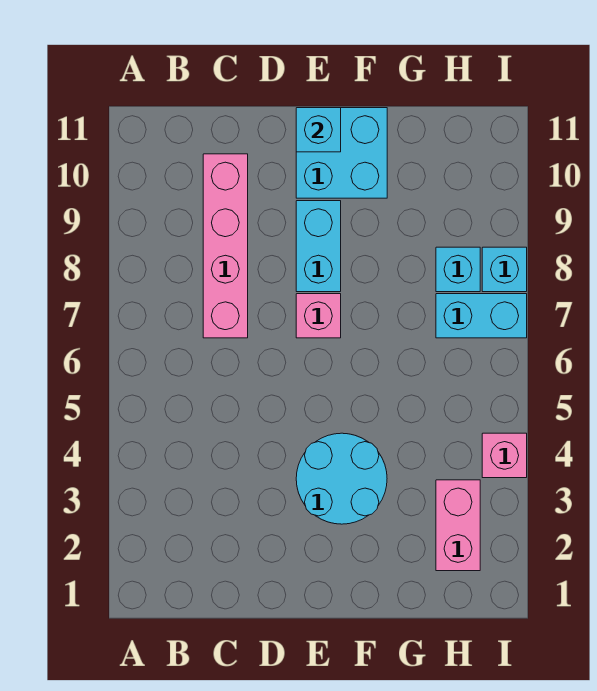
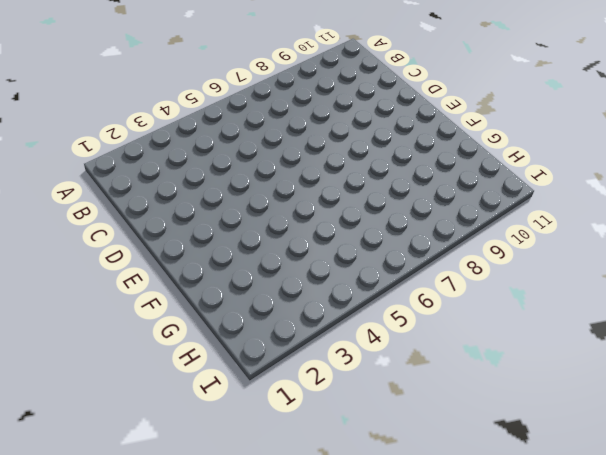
none -> pink brick C7:C10 level 1
none -> cyan round brick E3:F4 level 1

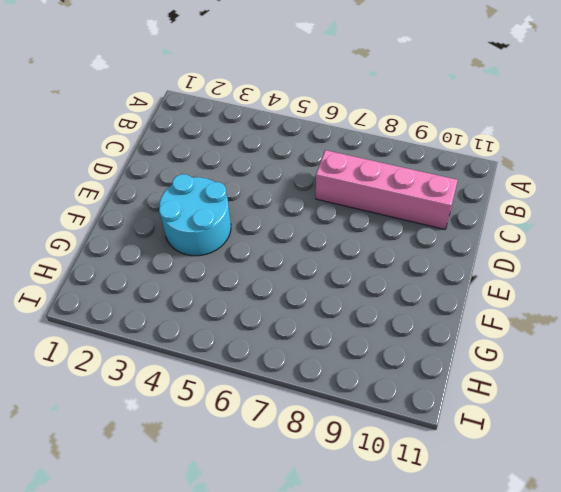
none -> pink brick E7 level 1
none -> cyan brick E8:E9 level 1

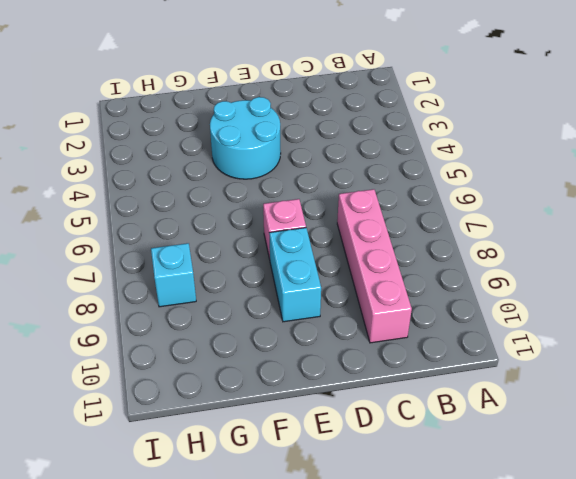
none -> cyan brick E10:F11 level 1
none -> pink brick H2:H3 level 1

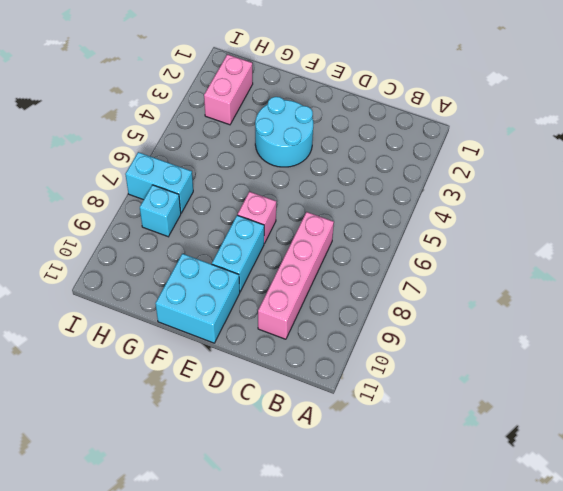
none -> pink brick I4 level 1
none -> cyan brick I8 level 1

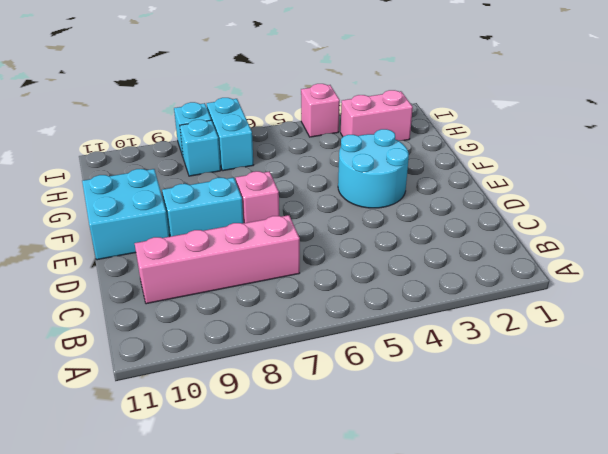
none -> cyan brick E11 level 2

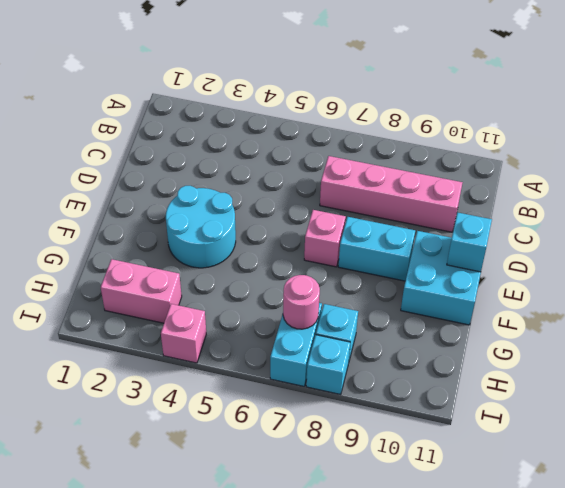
pink round brick H7 level 2 -> none

